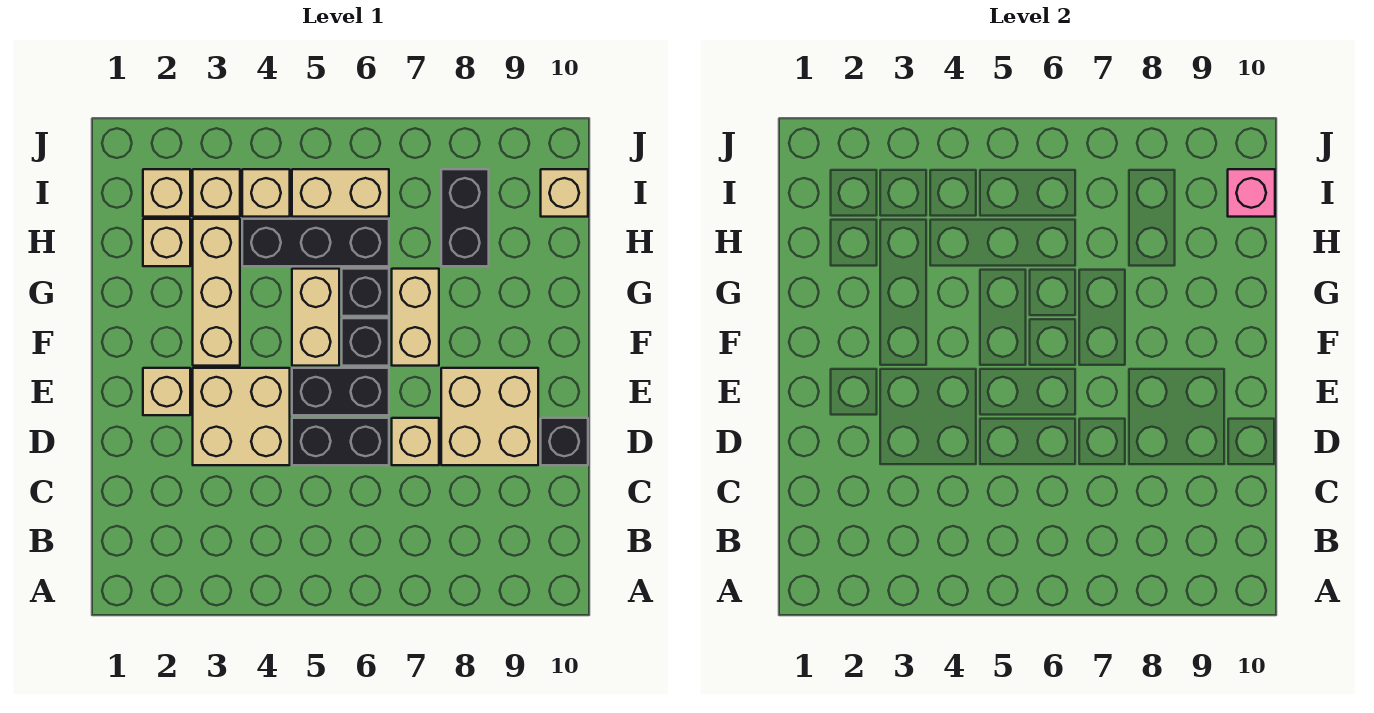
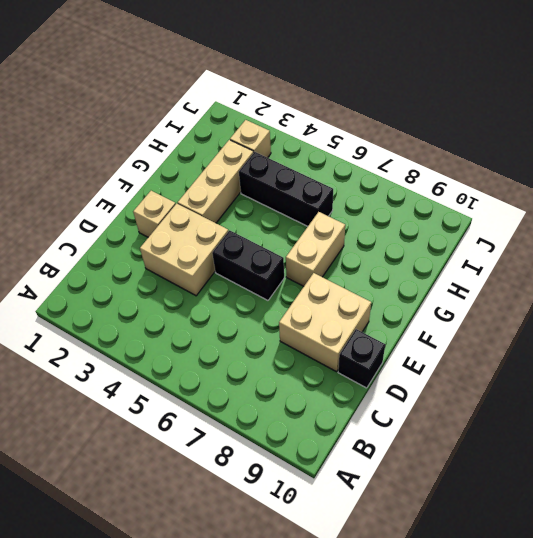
none -> black brick D5:D6 level 1
none -> tan brick D7 level 1
none -> tan brick F5:G5 level 1

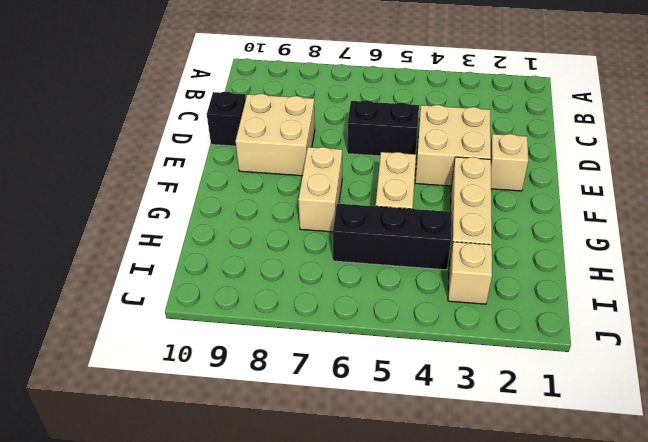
none -> tan brick D7 level 1
none -> black brick E5:E6 level 1
none -> black brick F6 level 1

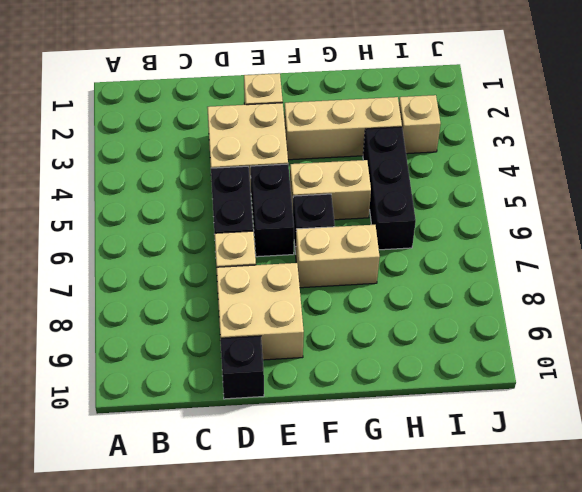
none -> black brick G6 level 1
none -> tan brick H2 level 1
none -> black brick H8:I8 level 1

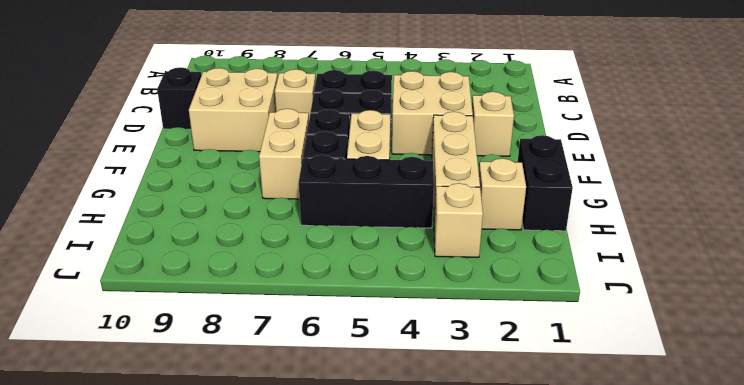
black brick G1:H1 level 1 -> black brick H8:I8 level 1
none -> tan brick I2 level 1
none -> tan brick I4 level 1
none -> tan brick I5:I6 level 1

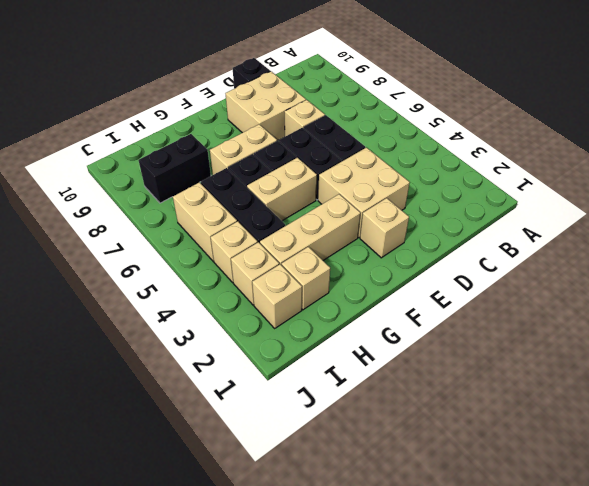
none -> tan brick I10 level 1
none -> pink brick I10 level 2

